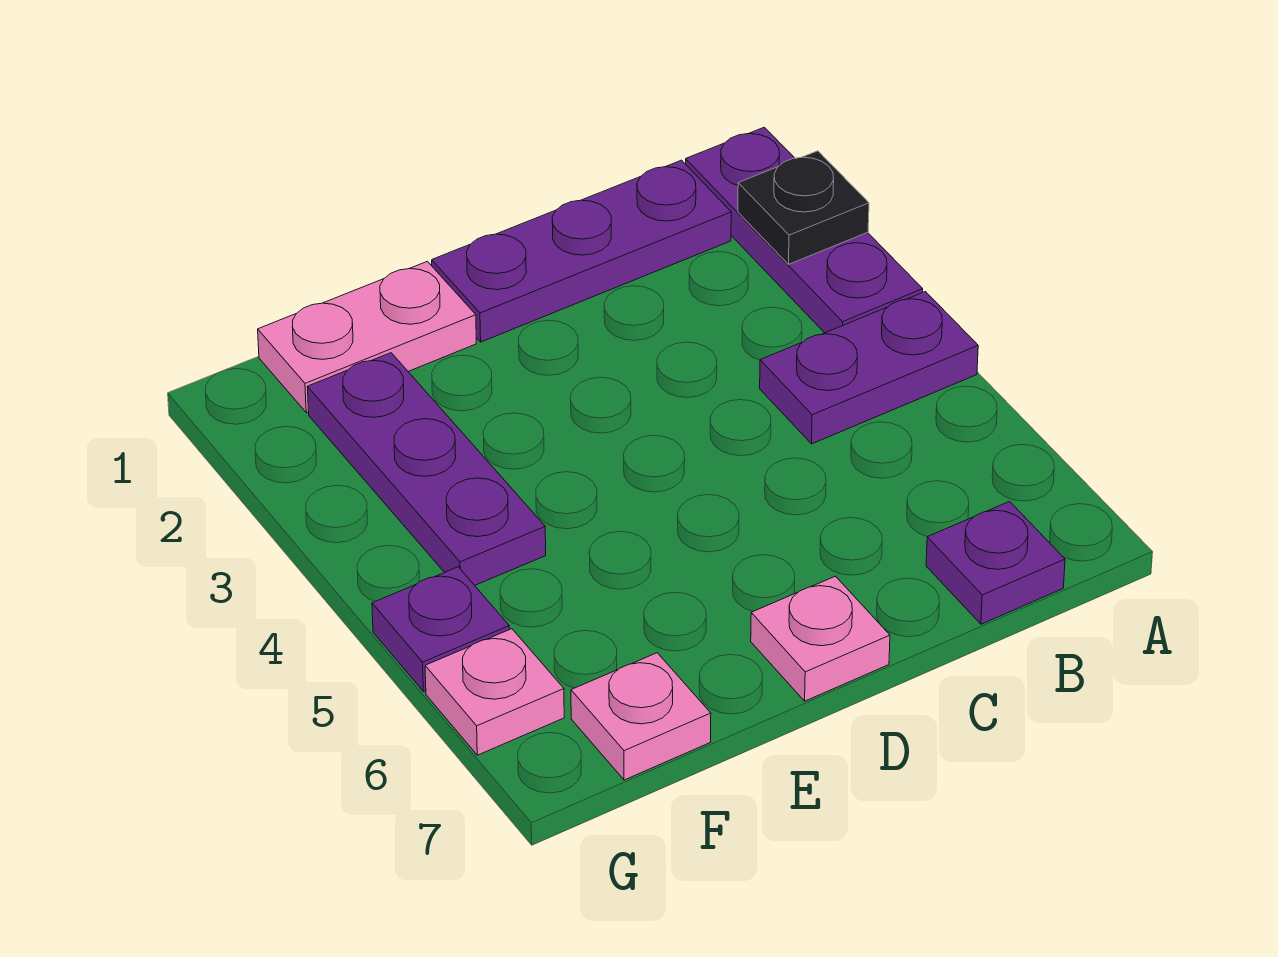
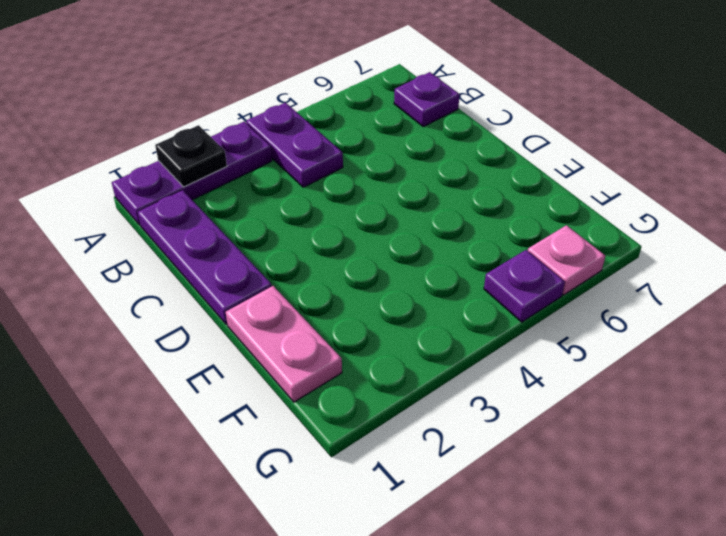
none -> pink plate D7 level 1
none -> purple plate F2:F4 level 1

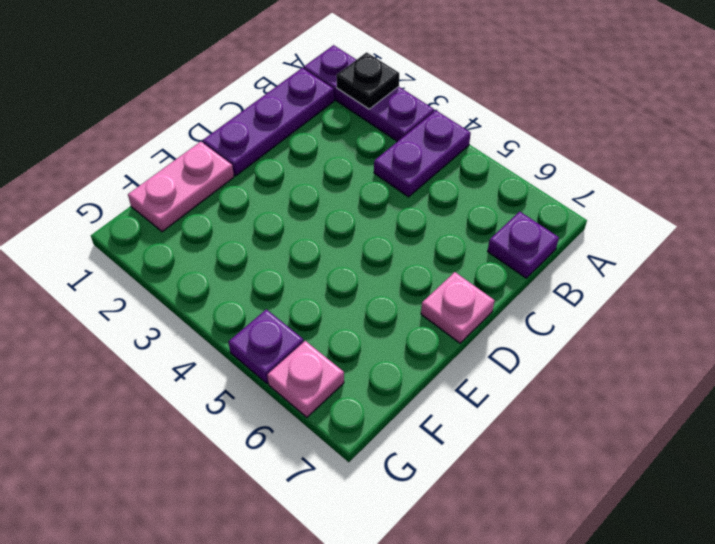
none -> purple plate F2:F4 level 1
none -> pink plate F7 level 1

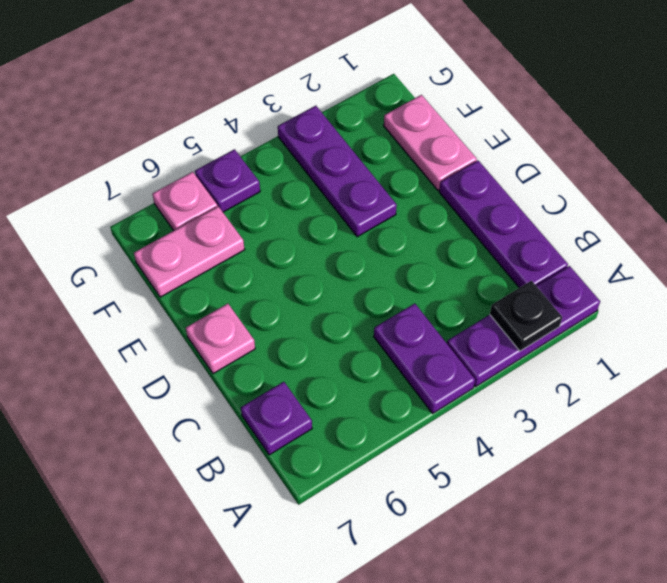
purple plate E3:G3 level 1 -> purple plate F2:F4 level 1
pink plate F6:F7 level 1 -> pink plate F7 level 1

